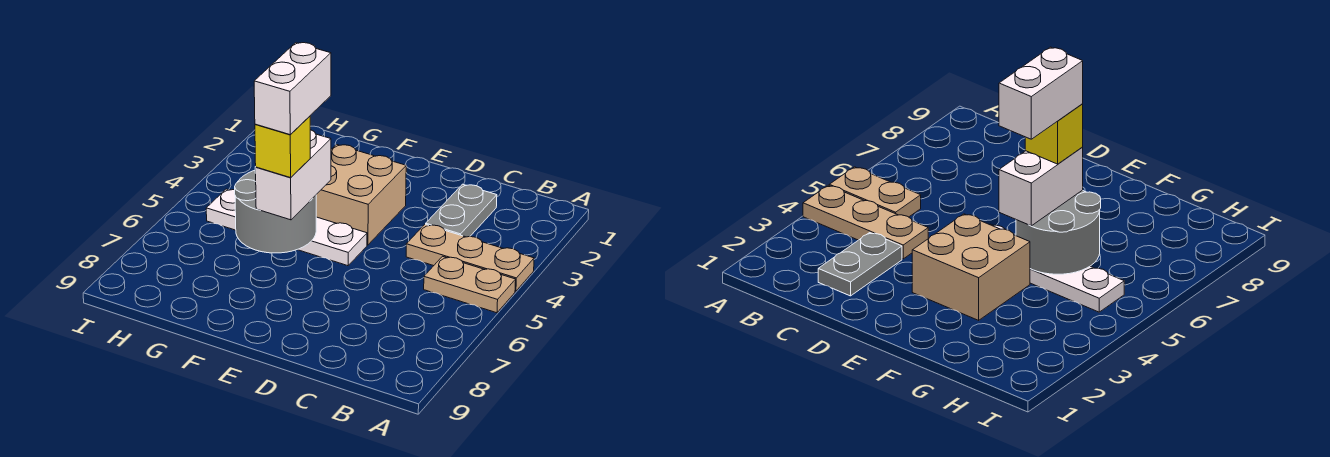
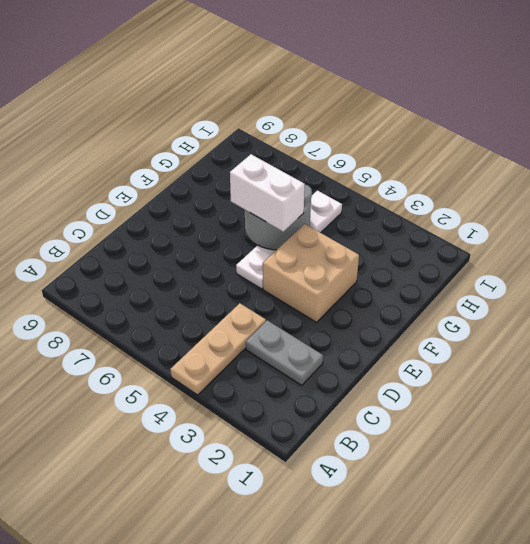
none -> tan plate A5:B5 level 1
none -> yellow brick F6 level 4

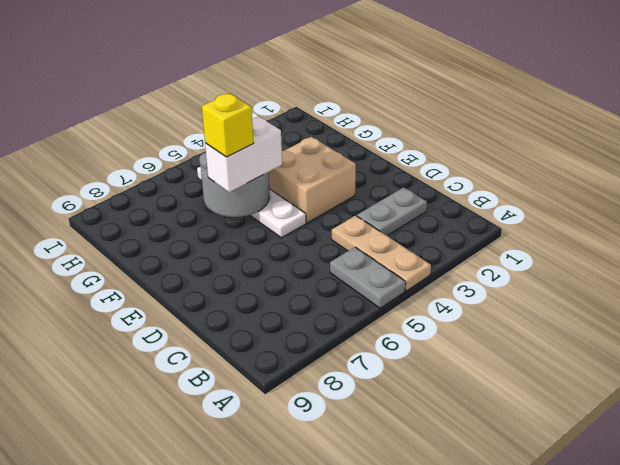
grey plate A5:B5 level 1 -> tan plate A5:B5 level 1
none -> white brick F5:F6 level 5

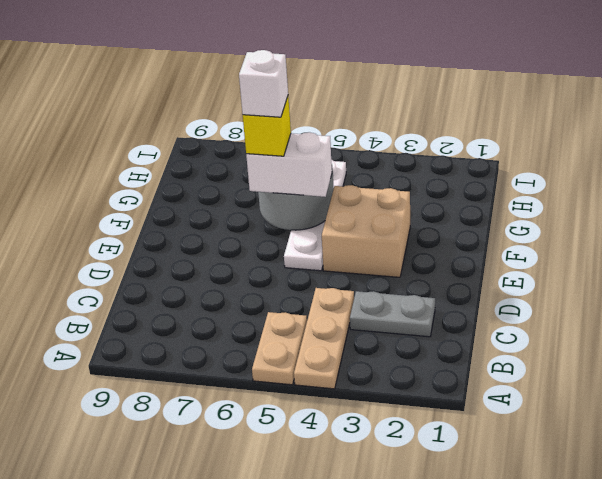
white brick F6 level 5 -> white brick F5:F6 level 5

